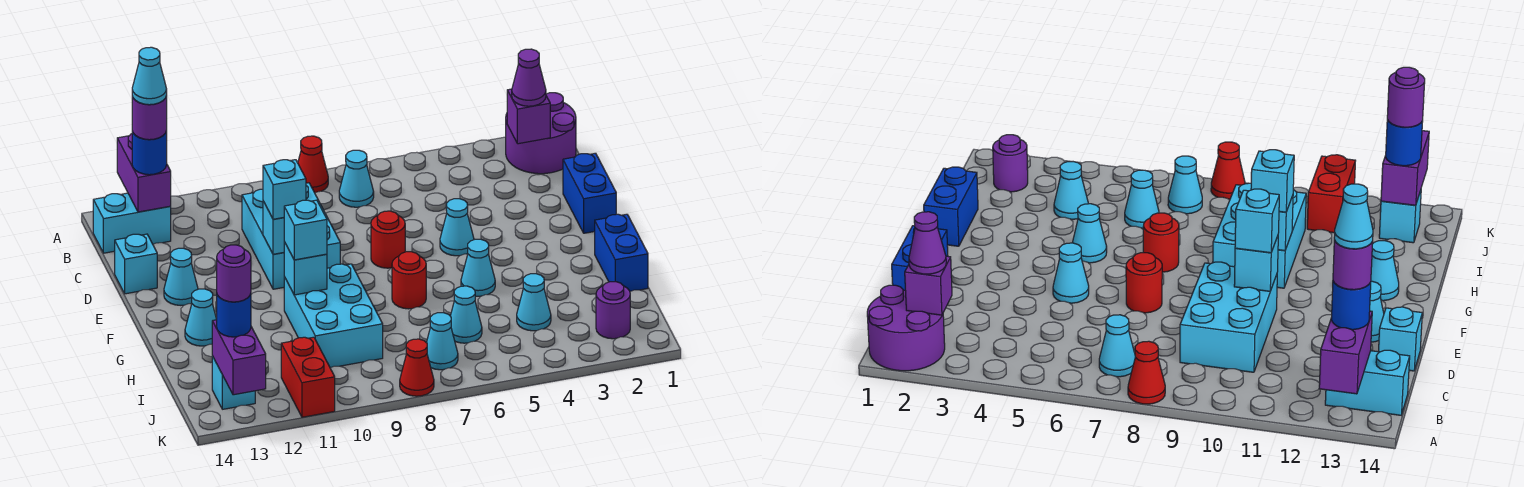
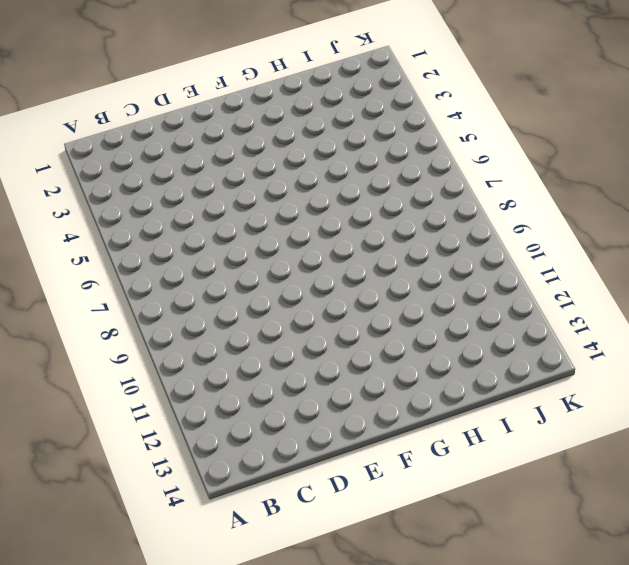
none -> purple round brick A1:B2 level 1
none -> red cone A8 level 1
none -> cyan cone B7 level 1
none -> cyan brick B13:B14 level 1

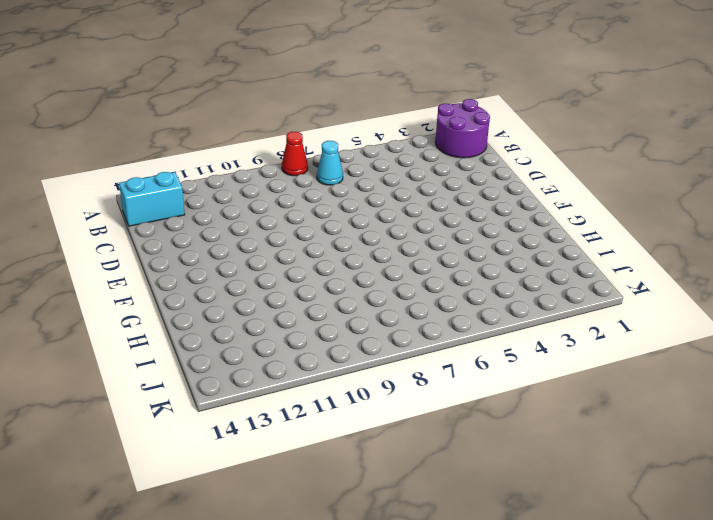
none -> cyan brick C9:E10 level 1
none -> blue brick D1:E1 level 1
none -> cyan brick D14 level 1
none -> cyan cone E5 level 1

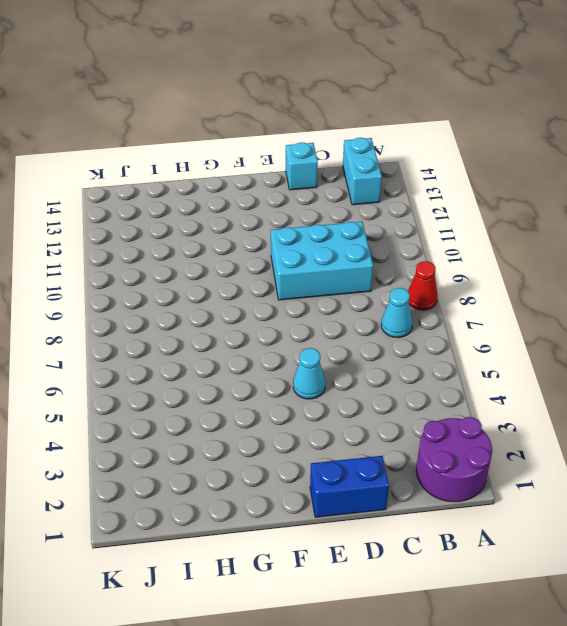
none -> red round brick E7 level 1
none -> cyan cone E13 level 1
none -> blue brick G1:H1 level 1
none -> cyan cone G5 level 1

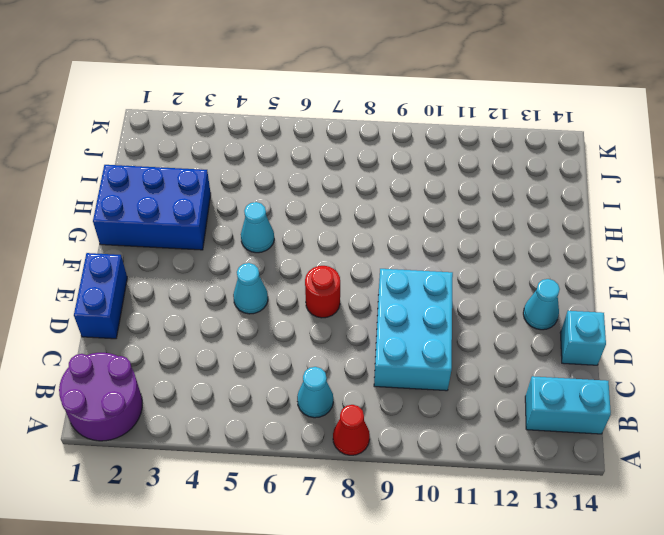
blue brick G1:H3 level 1 -> blue brick G1:H1 level 1
none -> red round brick G7 level 1
none -> cyan brick G9:I10 level 1
none -> cyan cone G13 level 1
none -> cyan cone I4 level 1

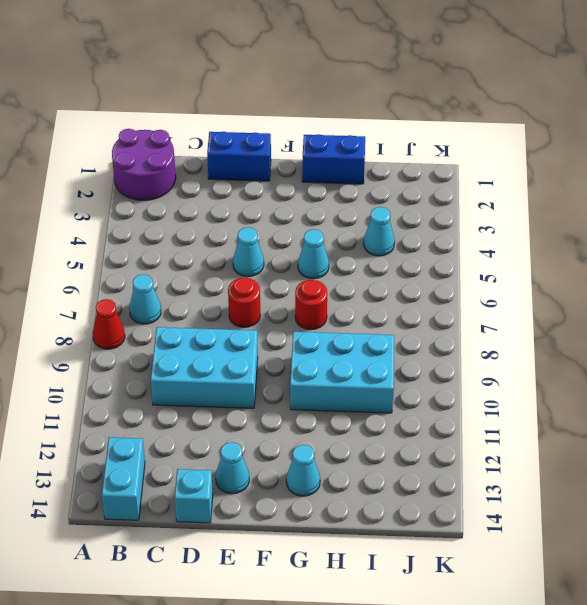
none -> cyan cone I6 level 1
none -> purple round brick J2 level 1
none -> cyan cone J7 level 1
none -> red brick J11:K11 level 1

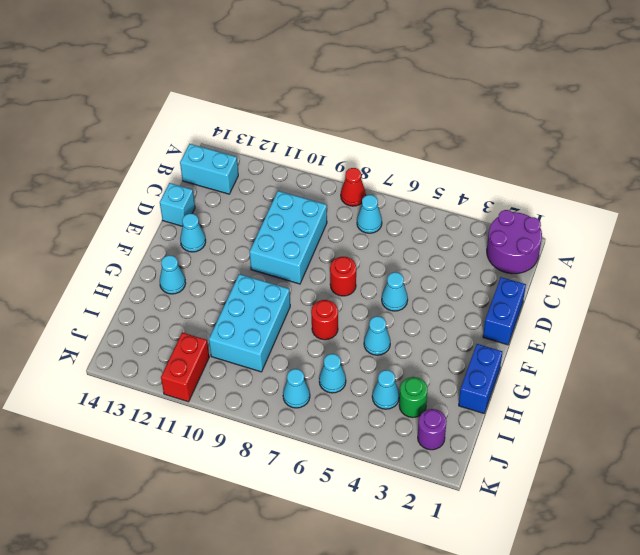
green round brick I3 level 1 -> none
none -> cyan brick J13 level 1
none -> red cone K8 level 1
none -> purple brick A13:B13 level 2
none -> purple brick B2 level 2

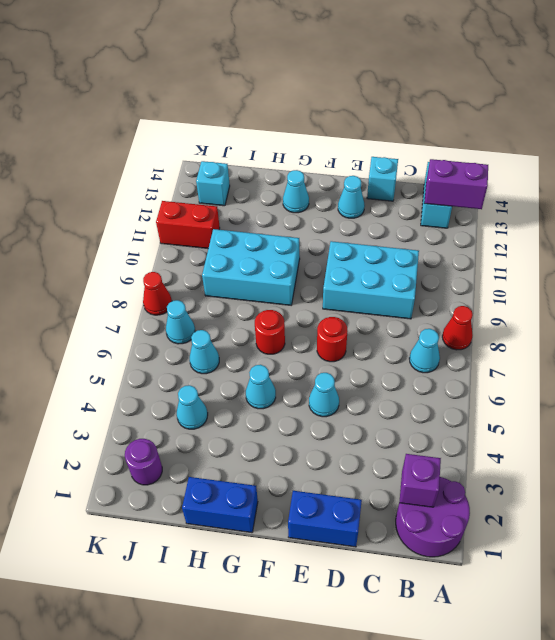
none -> cyan brick E10 level 2
none -> cyan brick G10 level 2
none -> purple brick J13:K13 level 2
none -> purple cone B2 level 3

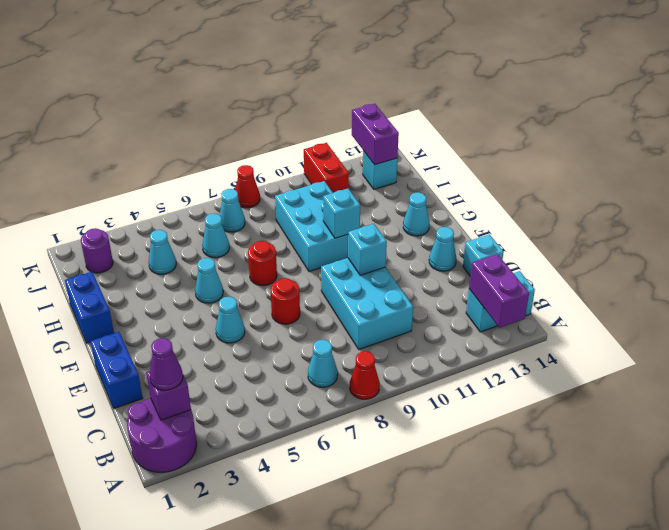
none -> blue round brick B13 level 3
none -> cyan brick E10 level 3
none -> cyan brick G10 level 3
none -> blue round brick J13 level 3

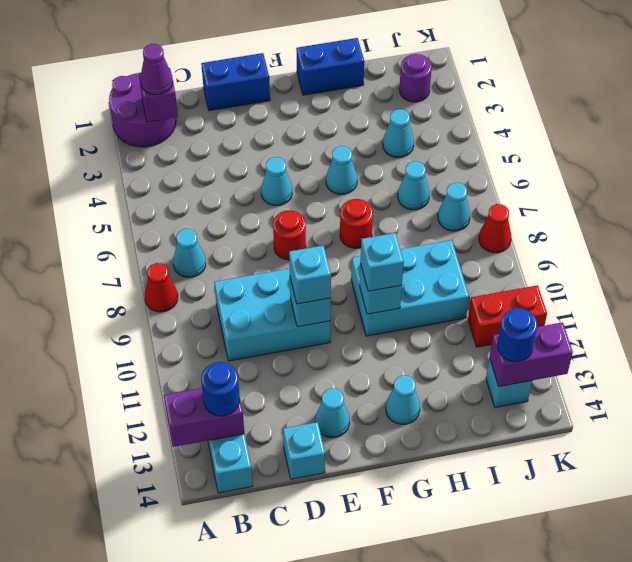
none -> purple round brick B13 level 4
none -> purple round brick J13 level 4
none -> cyan cone B13 level 5

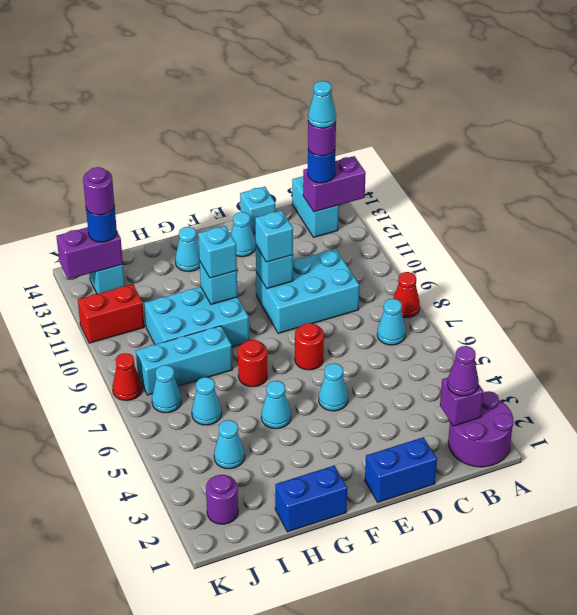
cyan brick H8:J8 level 1 -> none

